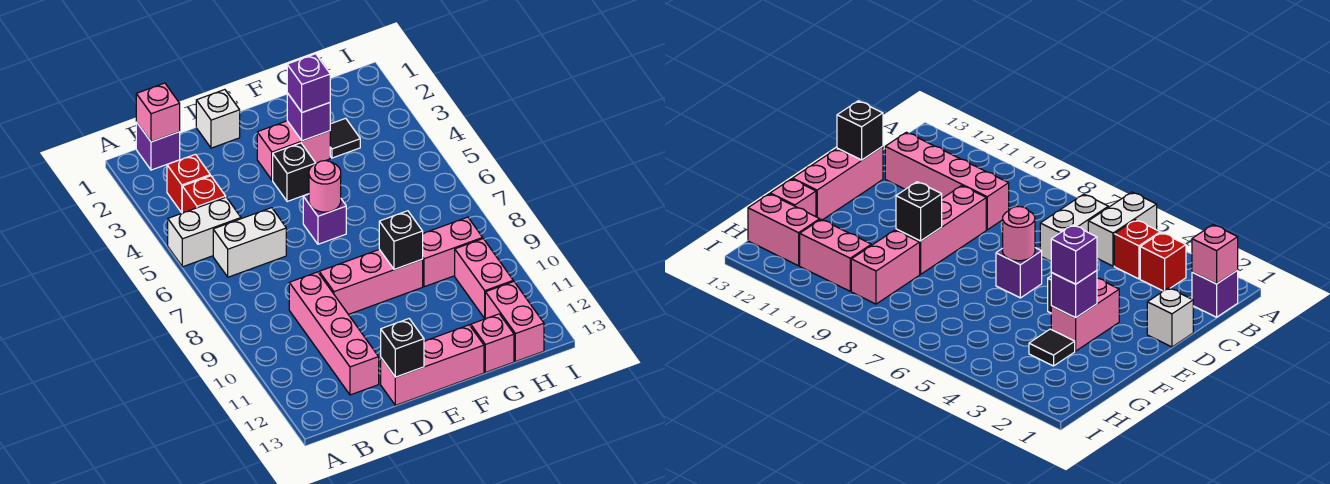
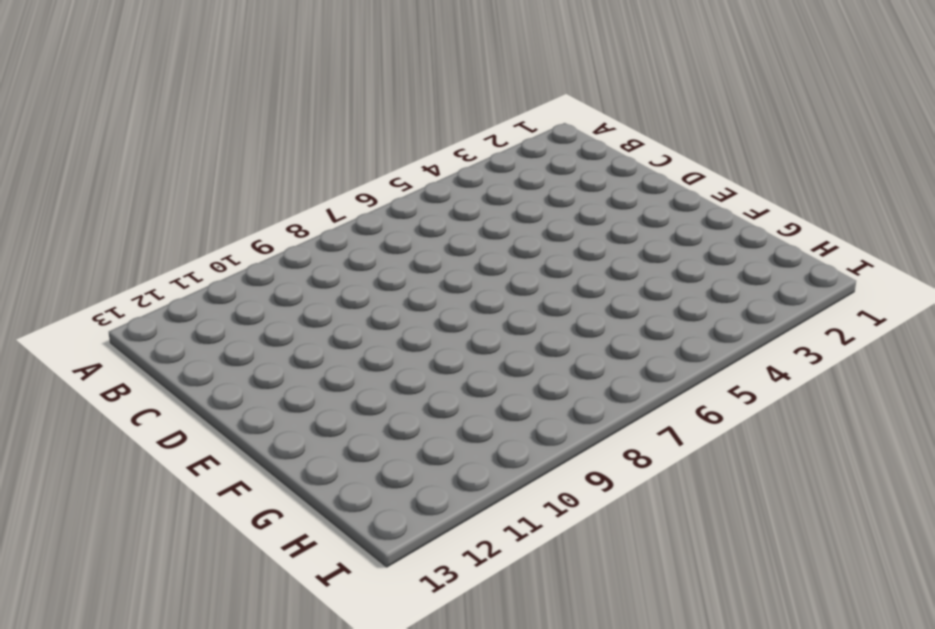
none -> white brick A5:B5 level 1
none -> purple brick B1 level 1
none -> red brick B3 level 1

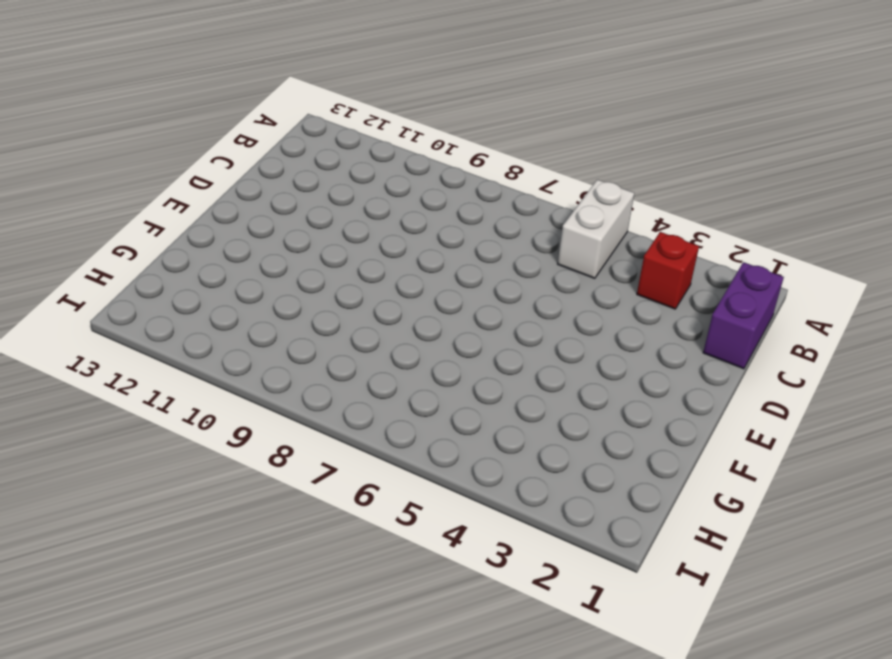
purple brick B1:C1 level 1 -> purple brick B1 level 1
none -> red brick B4 level 1
none -> white brick B6:C6 level 1
none -> pink brick C9:C12 level 1

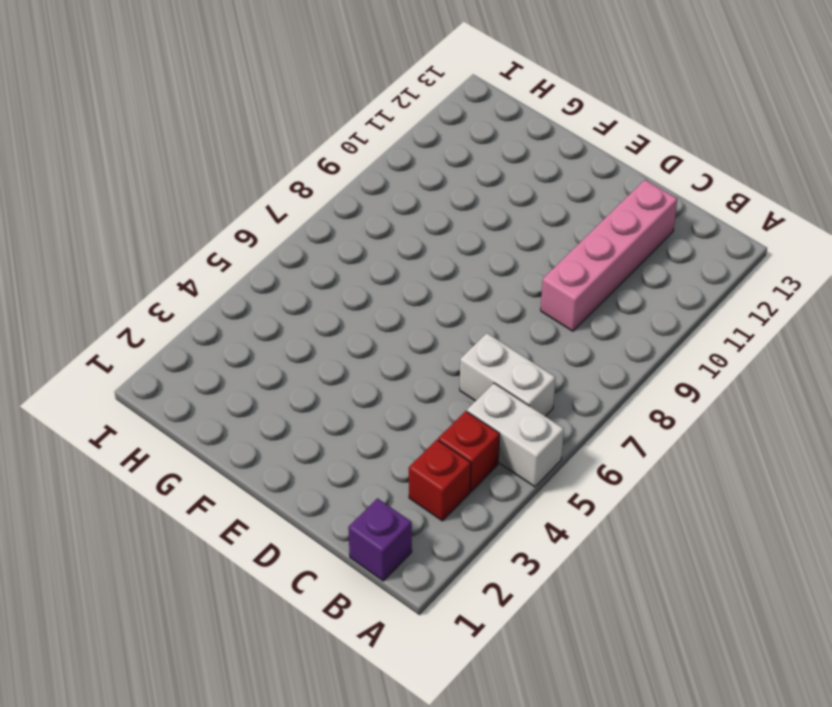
none -> white brick D1 level 1
none -> pink brick D9:F9 level 1
none -> pink brick D13:F13 level 1

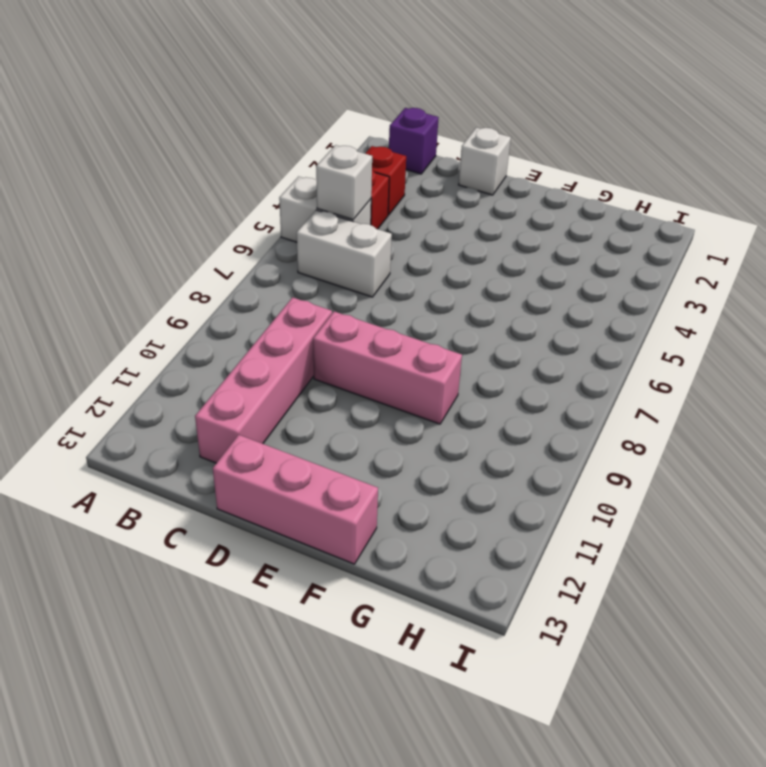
white brick B5 level 2 -> none
none -> pink brick E3:F3 level 1
none -> black brick E4 level 1
none -> purple brick E6 level 1

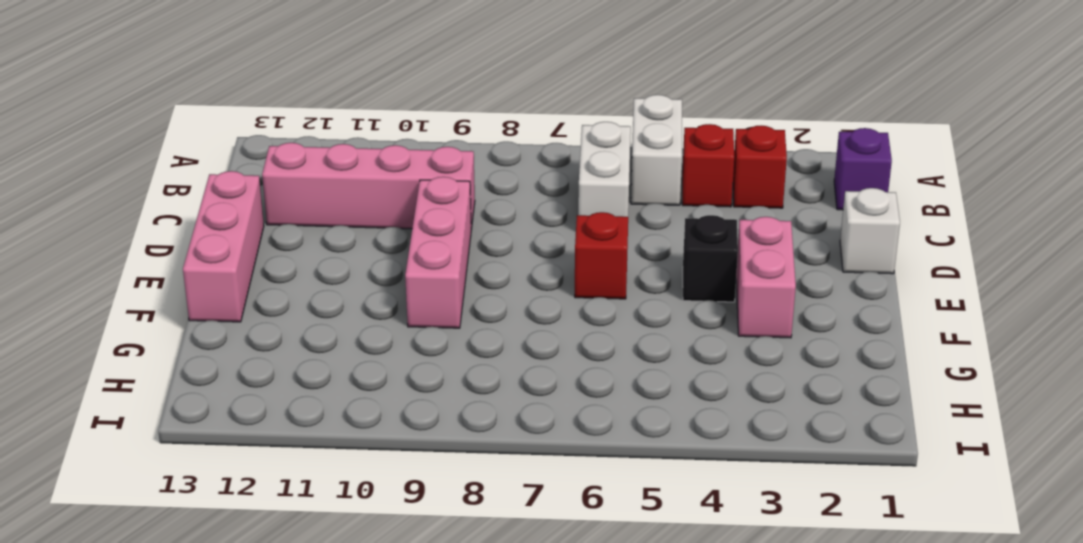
red brick E6 level 1 -> purple brick E6 level 1
none -> black tile G3 level 1
none -> pink brick G9:H9 level 1
none -> pink brick G13 level 1

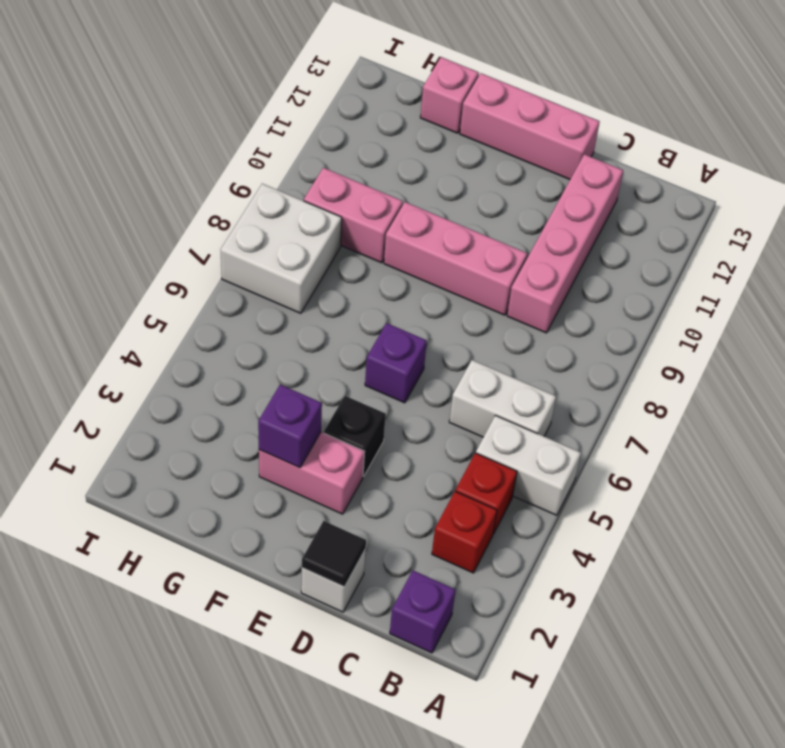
black tile D1 level 2 -> black tile G3 level 1
white brick H7:I8 level 1 -> none
none -> pink brick H10:H11 level 1
none -> pink brick H12:H13 level 1
none -> pink brick B1 level 2

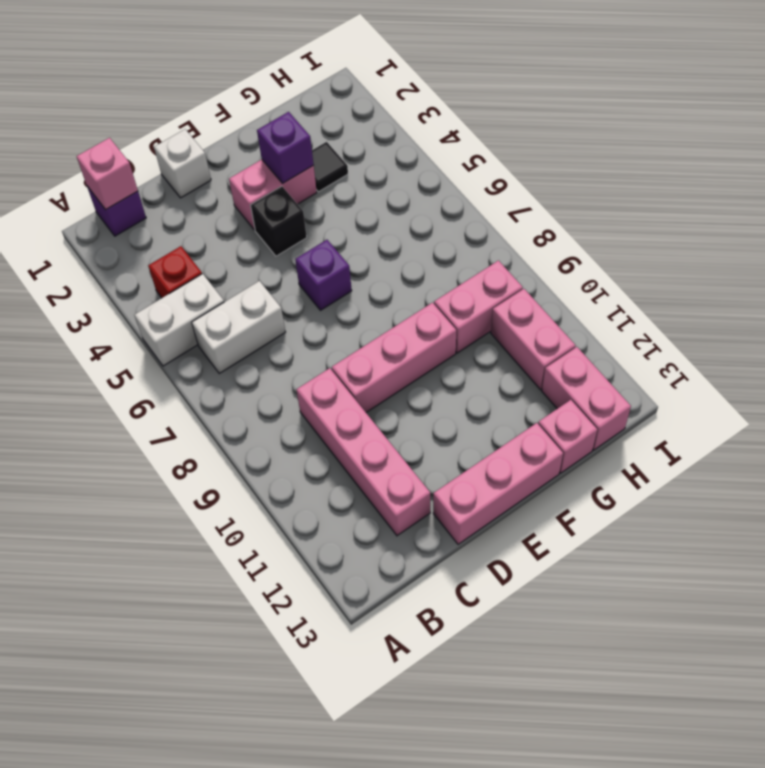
none -> red brick B3 level 1
none -> black brick D13 level 2
none -> pink round brick E6 level 2

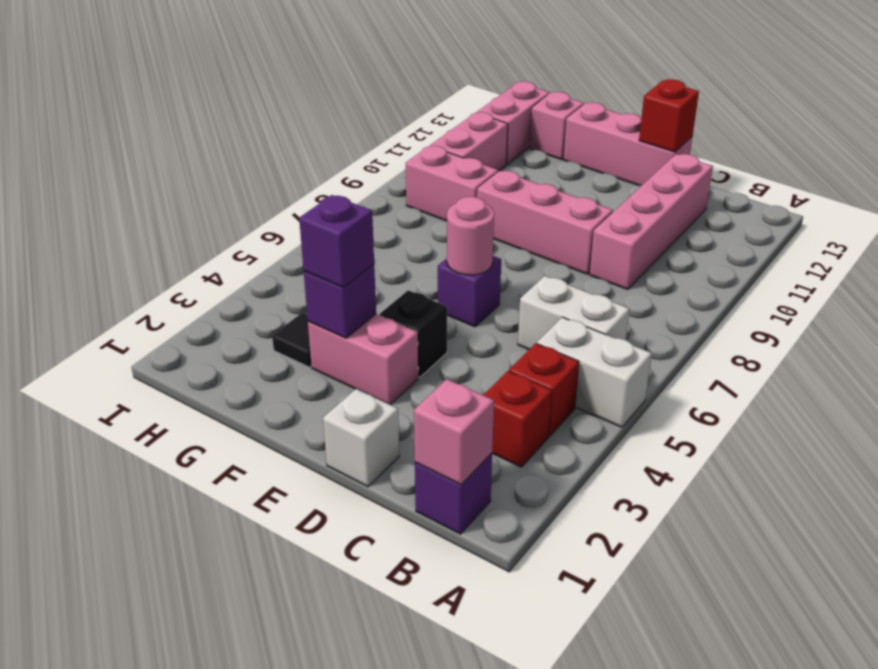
red brick D13 level 2 -> black brick D13 level 2
none -> black brick F9 level 2

